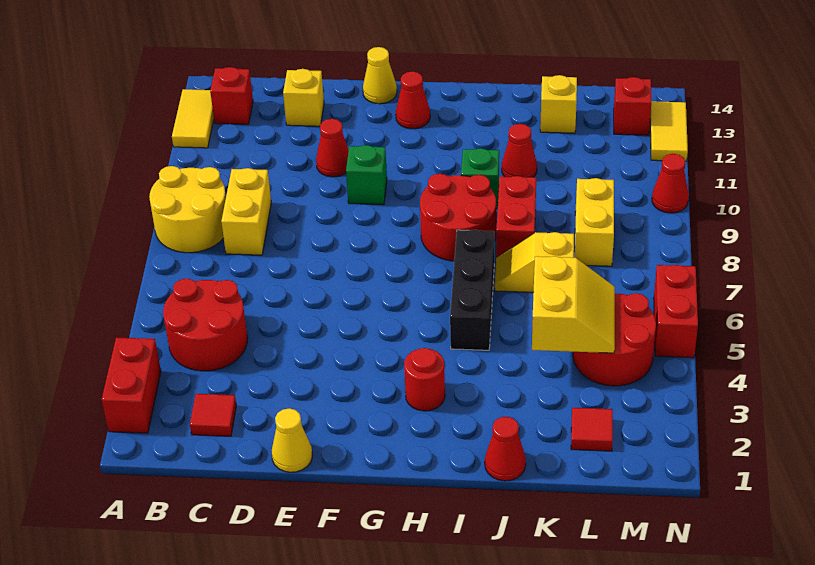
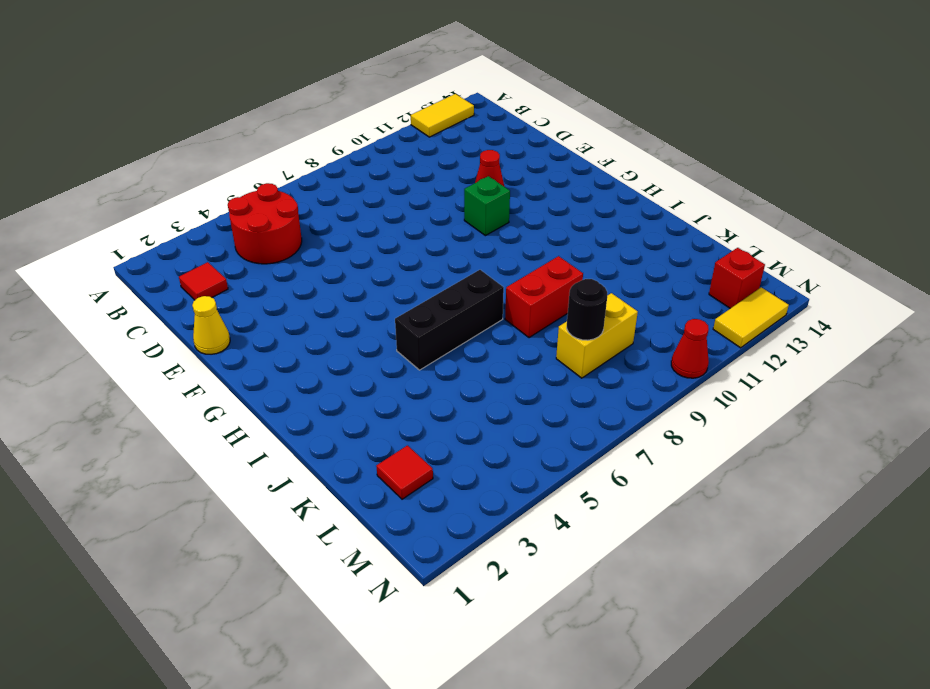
black round brick L8 level 2 -> none
none -> red brick A2:A3 level 1
none -> yellow round brick A8:B9 level 1
none -> red brick B13 level 1
none -> yellow brick C8:C9 level 1

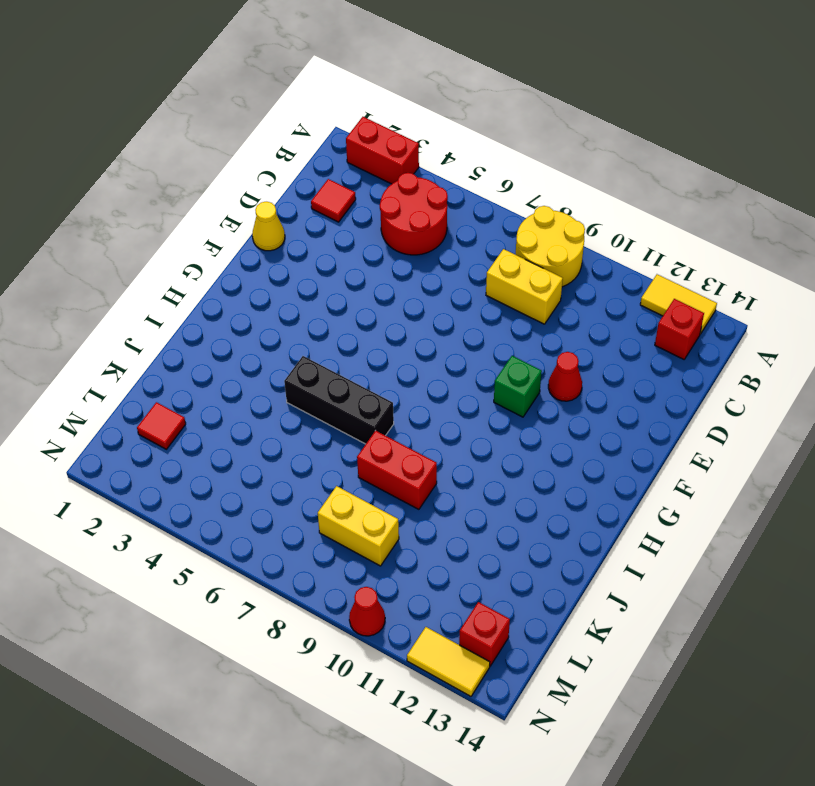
none -> yellow brick D13 level 1
none -> yellow cone F14 level 1
none -> red cone G13 level 1
none -> red round brick H3 level 1

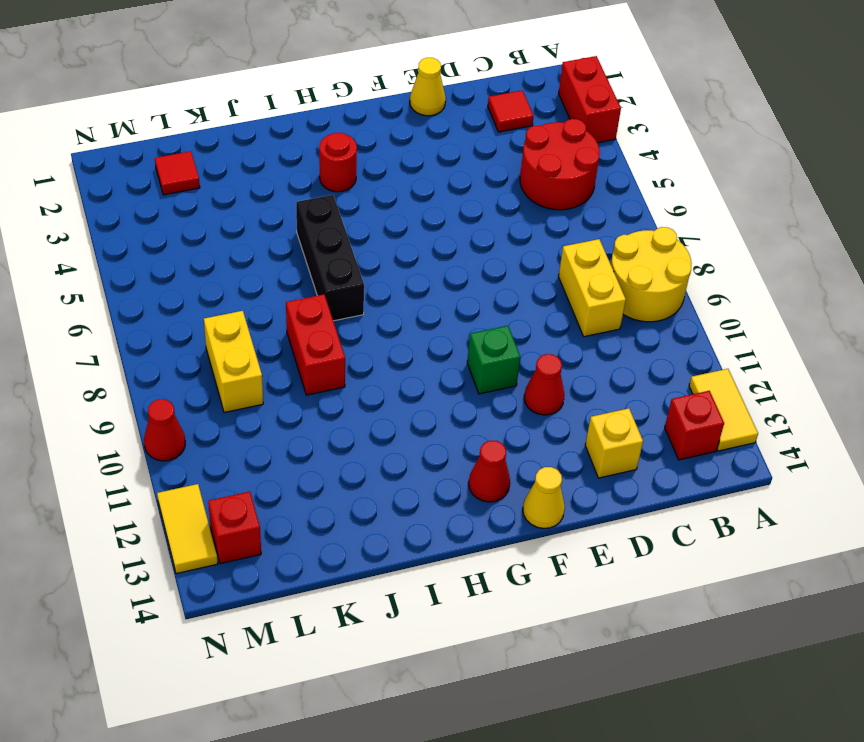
none -> red round brick H8:I9 level 1
none -> green brick I10 level 1
none -> red cone J1 level 1
none -> yellow slope J7:K7 level 1 top K

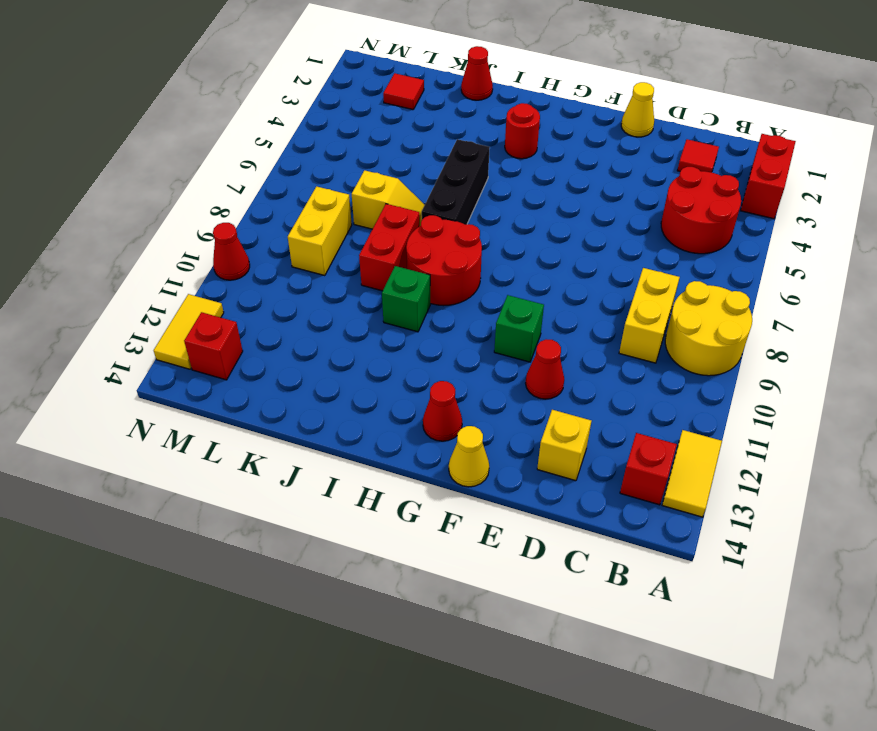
none -> red cone J11 level 1
none -> yellow brick K13 level 1
none -> red round brick L4:M5 level 1
none -> red brick N5:N6 level 1

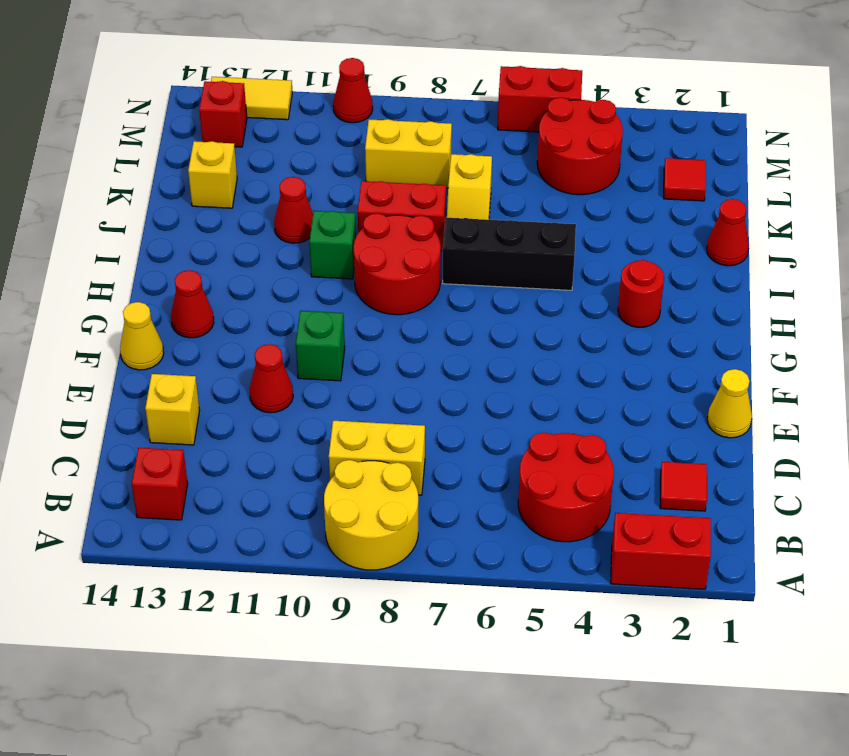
none -> yellow tile A12:A13 level 1
none -> yellow slope K4:L5 level 2 top K

